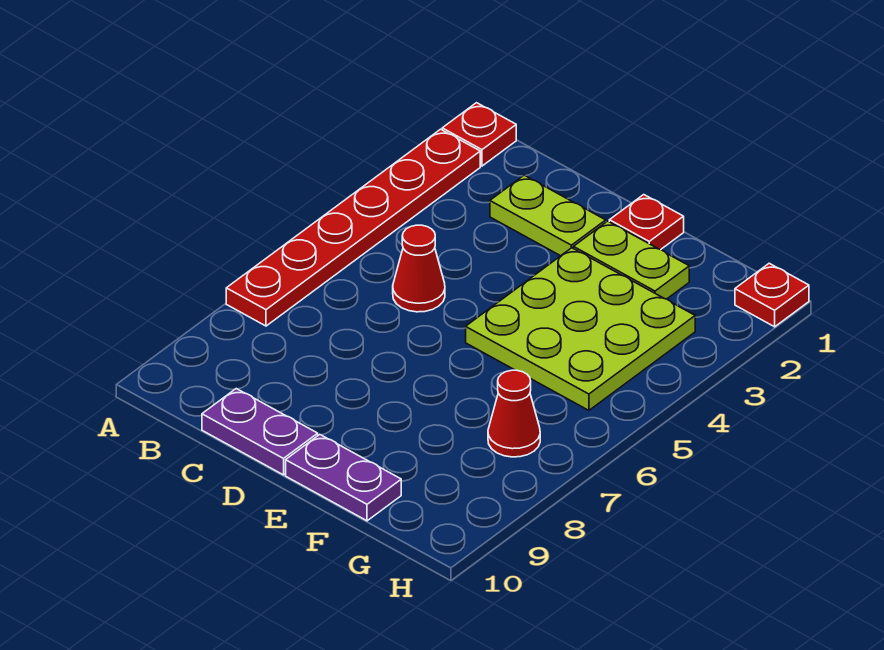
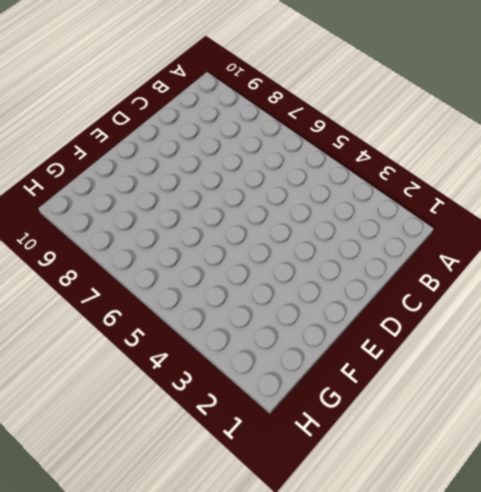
none -> red plate A1 level 1
none -> red plate A2:A7 level 1

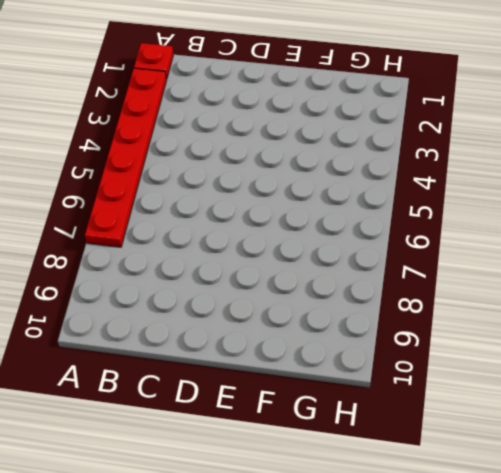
none -> lime plate C2:D2 level 1
none -> red cone C5 level 1

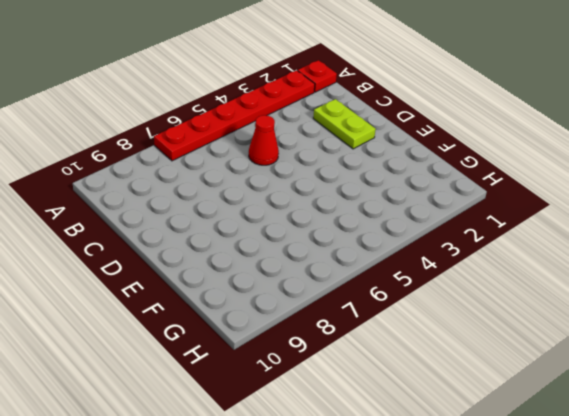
none -> purple plate C10:D10 level 1
none -> red plate E1 level 1

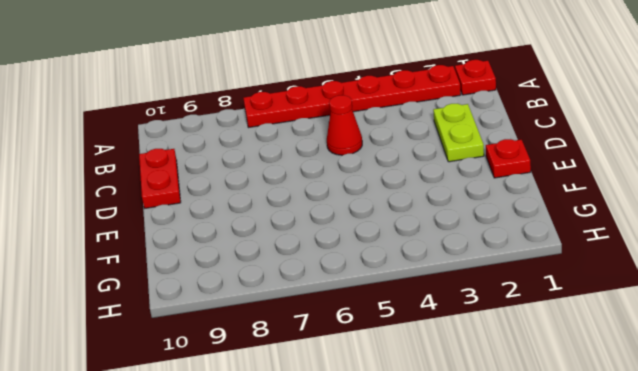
red plate C10:D10 level 1 -> purple plate C10:D10 level 1
none -> lime plate E2:F2 level 1
none -> lime plate E3:G5 level 1

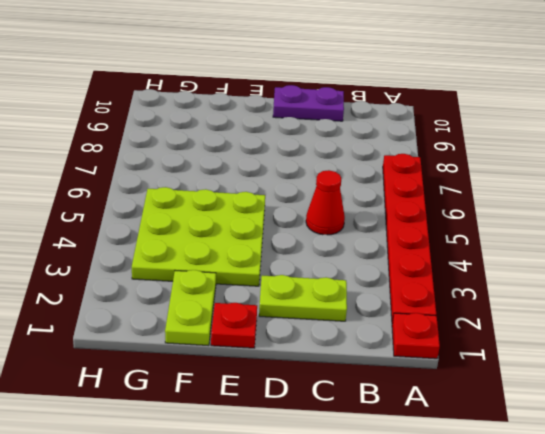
lime plate F1:F2 level 1 -> lime plate E2:F2 level 1
none -> purple plate E10:F10 level 1
none -> red cone G7 level 1

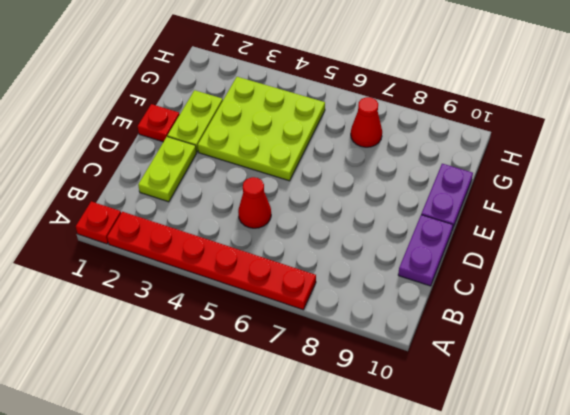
none -> red plate H1 level 1

